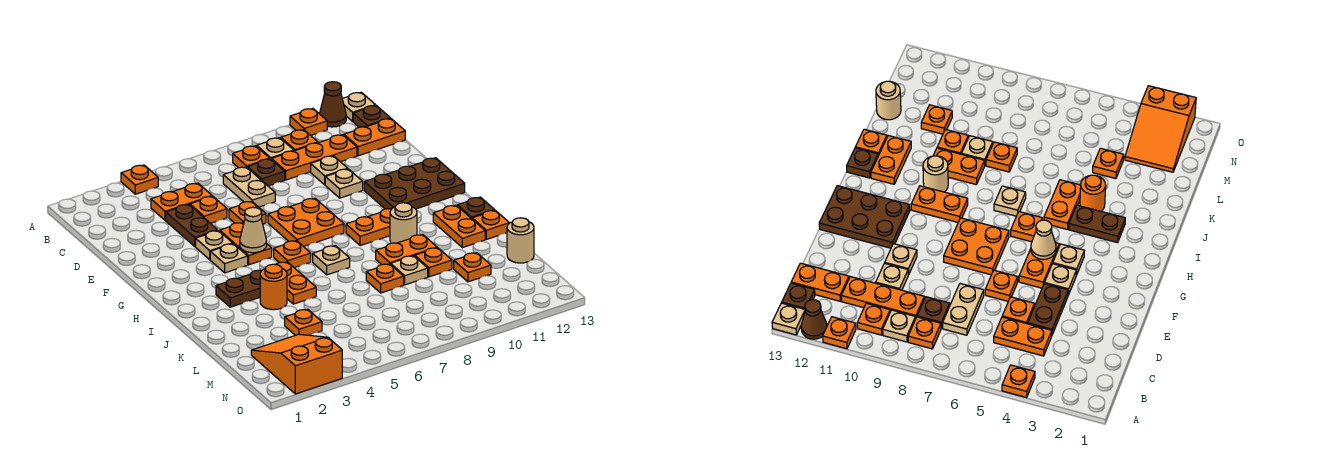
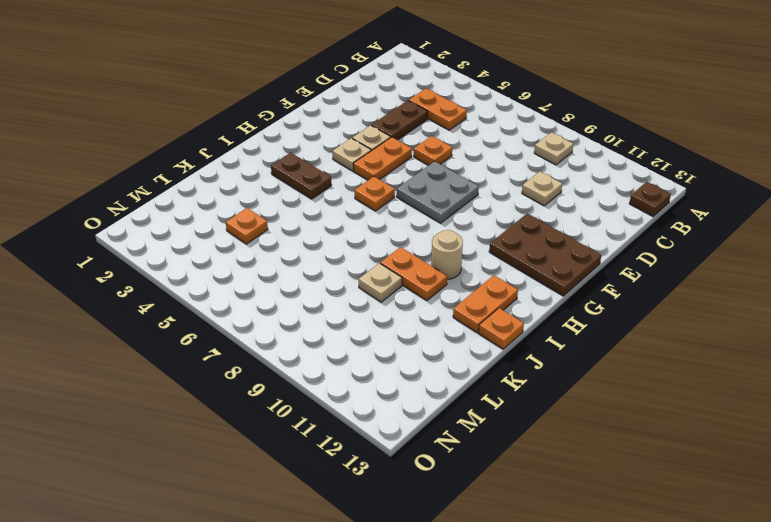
grey plate F7:G8 level 1 -> orange plate F7:G8 level 1
none -> orange plate A4 level 1
none -> orange plate A11 level 1
none -> brown cone A12 level 1
none -> tan plate A13 level 1

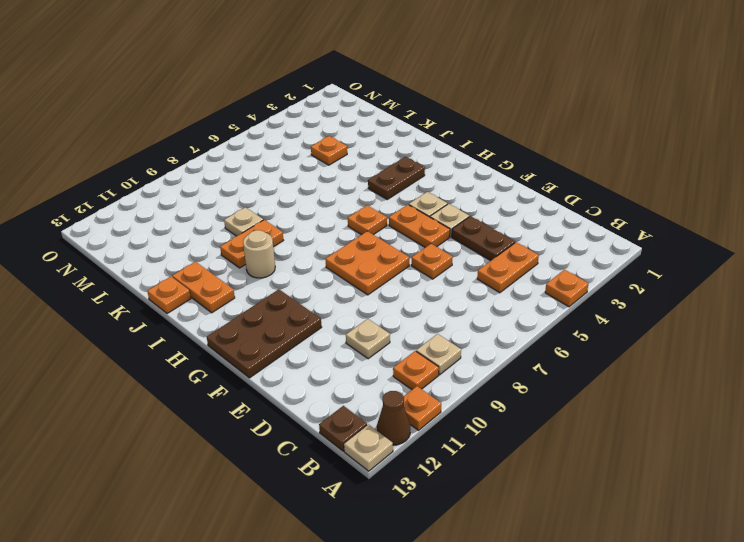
none -> orange plate B8 level 1
none -> tan plate C7:D7 level 1
none -> brown plate C8 level 1
none -> orange plate C9:C11 level 1

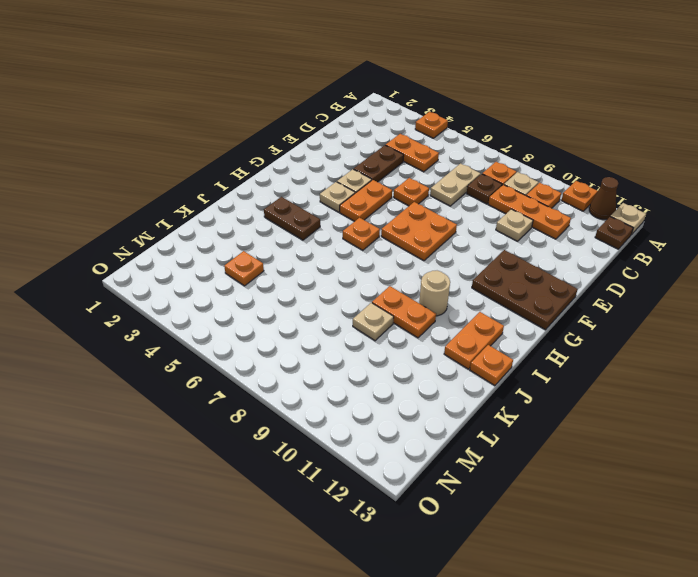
none -> orange plate C12:C13 level 1
none -> orange plate D5 level 1
none -> tan plate E10 level 1
none -> orange plate H9:H10 level 1

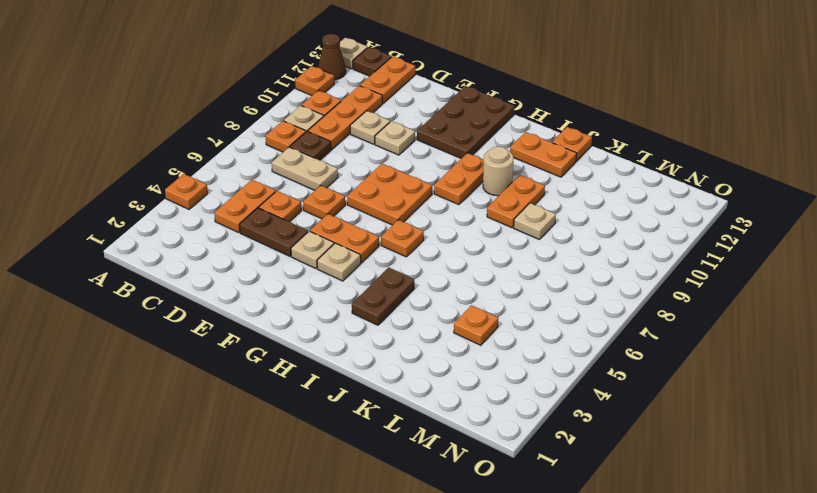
none -> orange plate I5:J5 level 1
none -> tan plate I7 level 1
none -> brown plate I13 level 1
none -> orange round brick J4 level 1

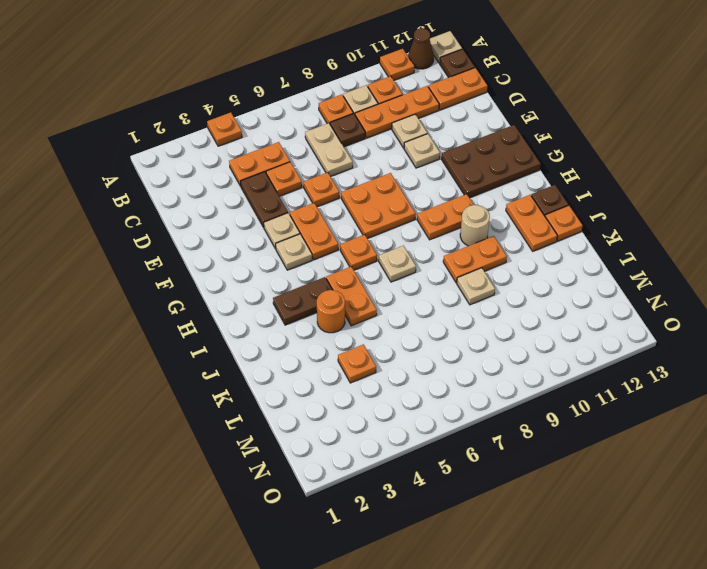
none -> orange plate K8 level 1
none -> orange plate K10 level 1
none -> orange plate L11 level 1
none -> tan round brick L13 level 1

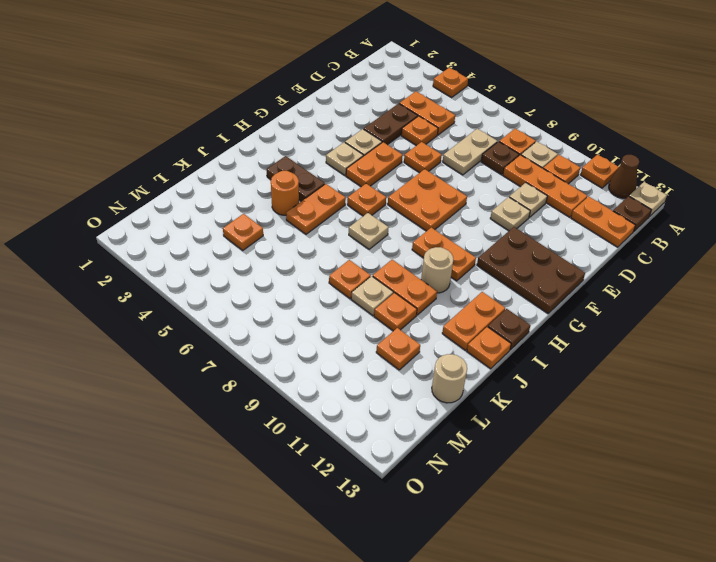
none -> orange slope M2:O3 level 1 top O
none -> tan cone G5 level 2

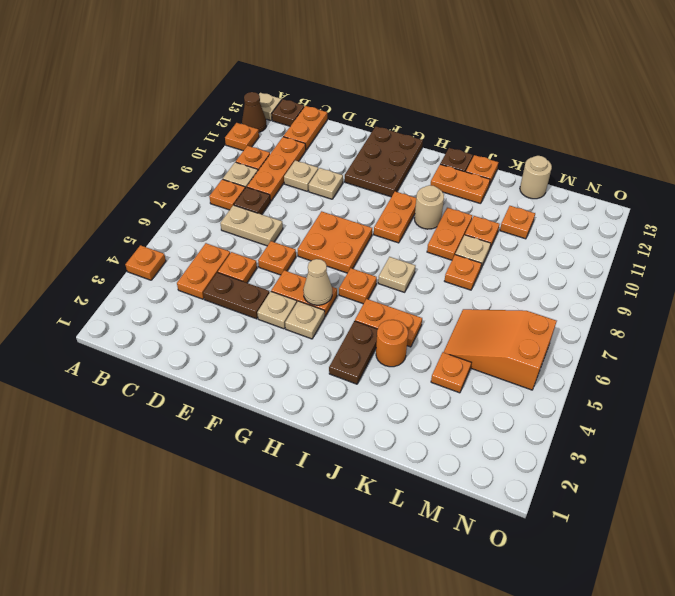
orange slope L5:N6 level 1 top N -> orange slope M2:O3 level 1 top O

